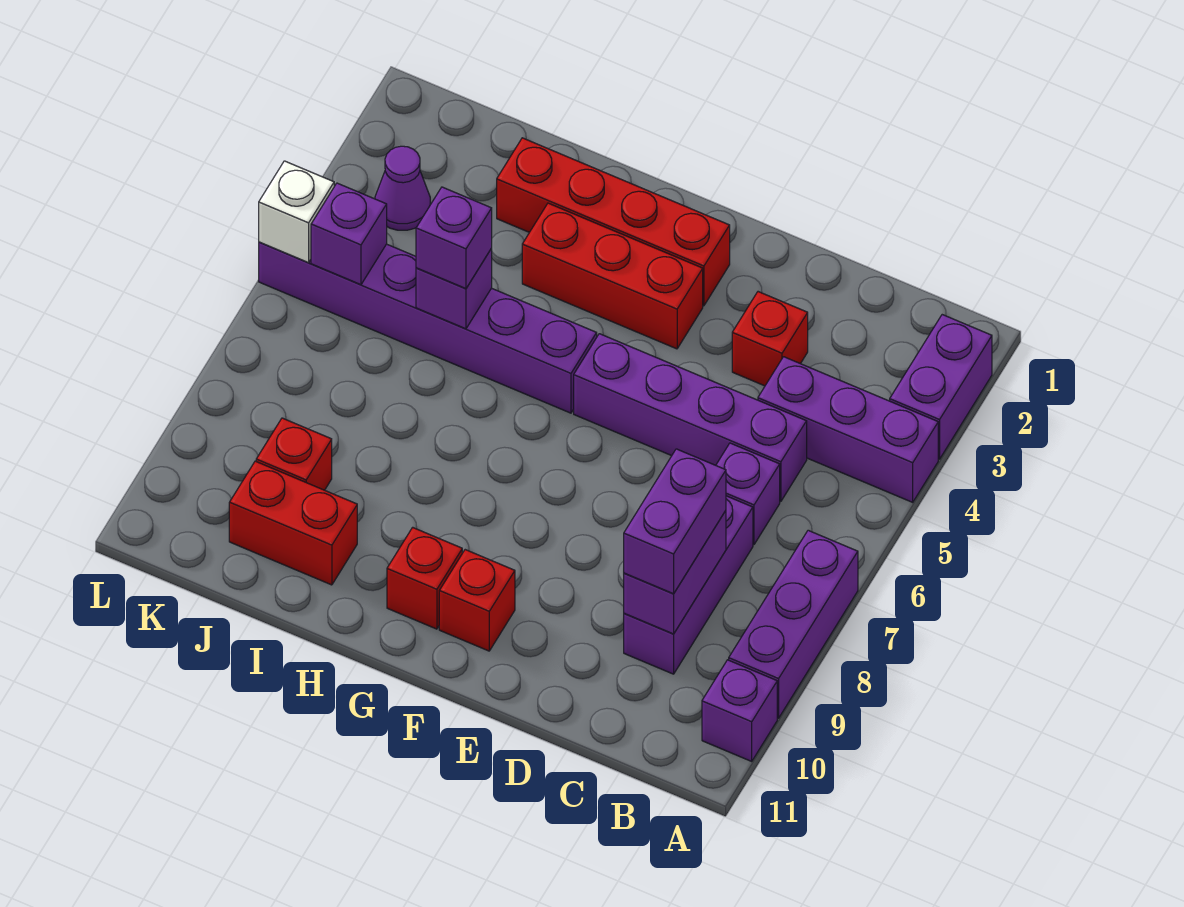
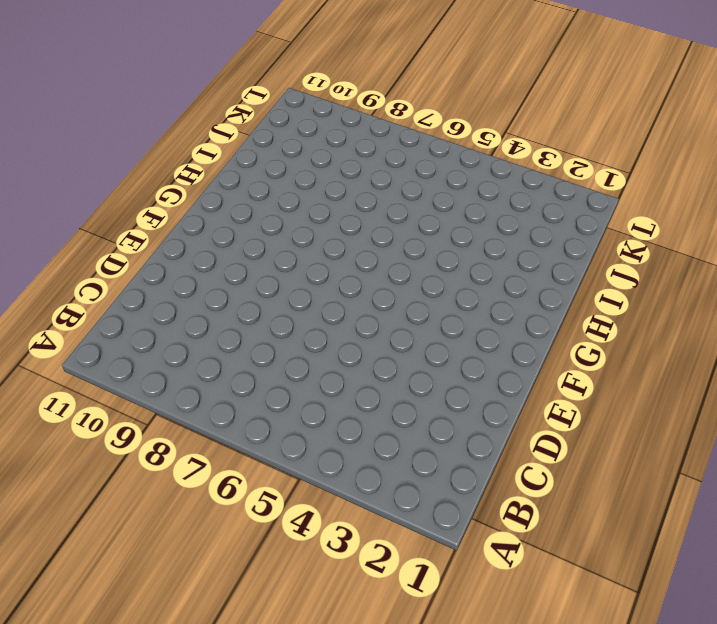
none -> purple brick A2:A3 level 1
none -> purple brick A4:C4 level 1
none -> purple brick A7:A9 level 1

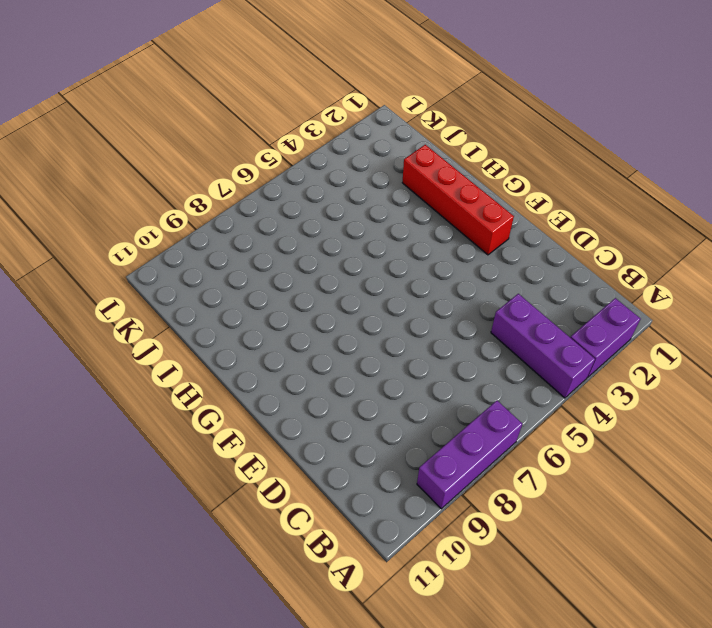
none -> purple brick A10 level 1
none -> purple brick C5:F5 level 1
none -> purple brick C6 level 1

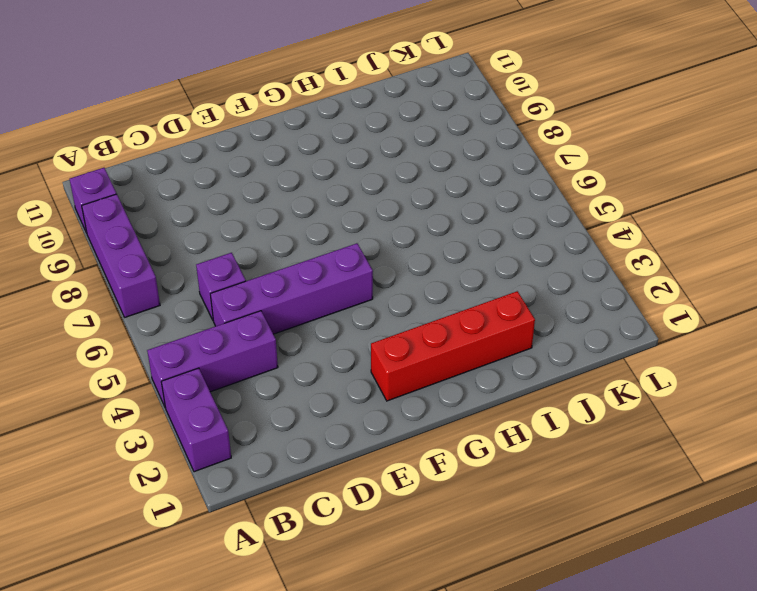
none -> purple brick C7:C9 level 1
none -> red brick D3 level 1
none -> red brick F3:H3 level 1

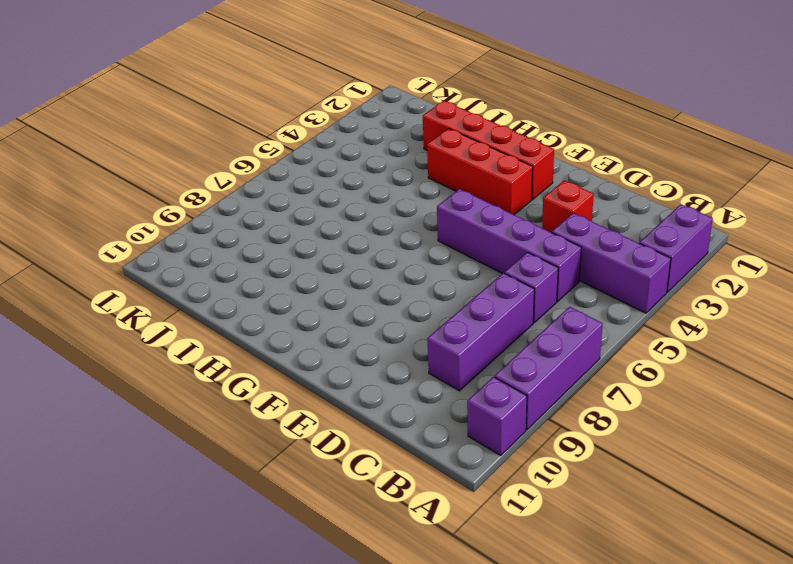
none -> red brick F10 level 1
none -> purple brick G5:L5 level 1
none -> red brick G10 level 1

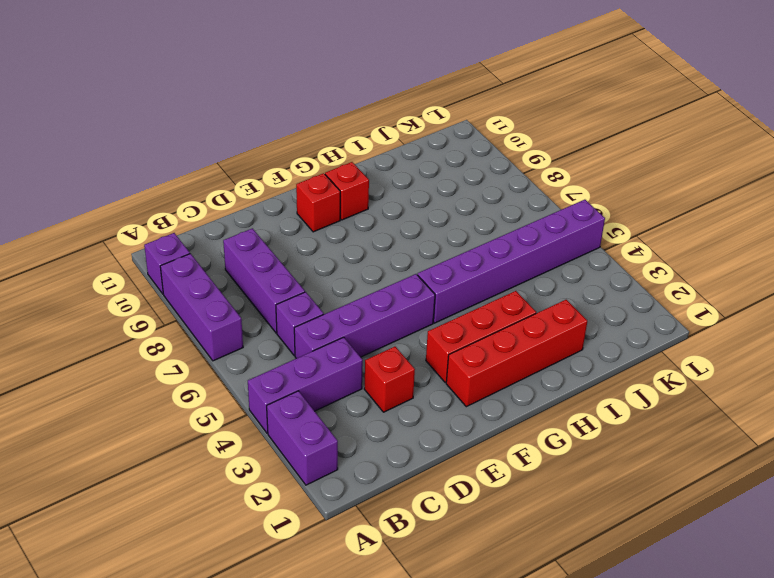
none -> red brick I10:J10 level 1
none -> red brick J9 level 1
none -> purple cone K3 level 1

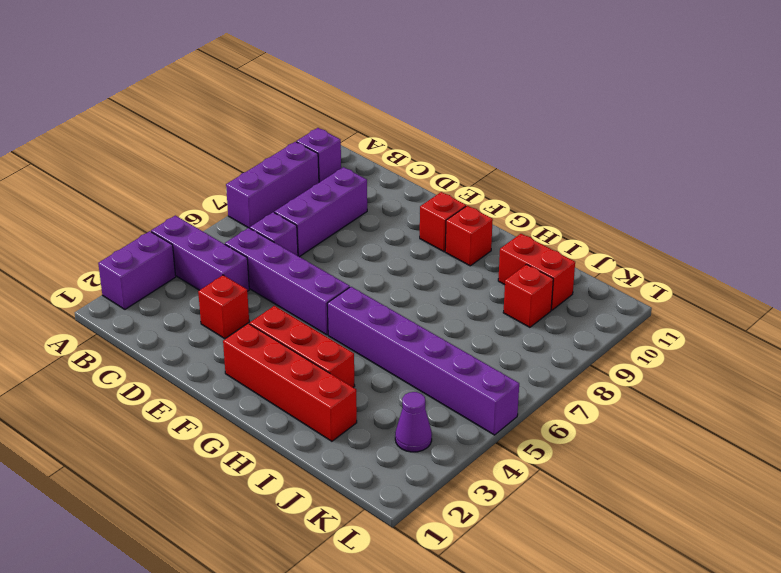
none -> purple brick C8:C9 level 2
none -> purple brick I5 level 2
none -> purple brick K5 level 2

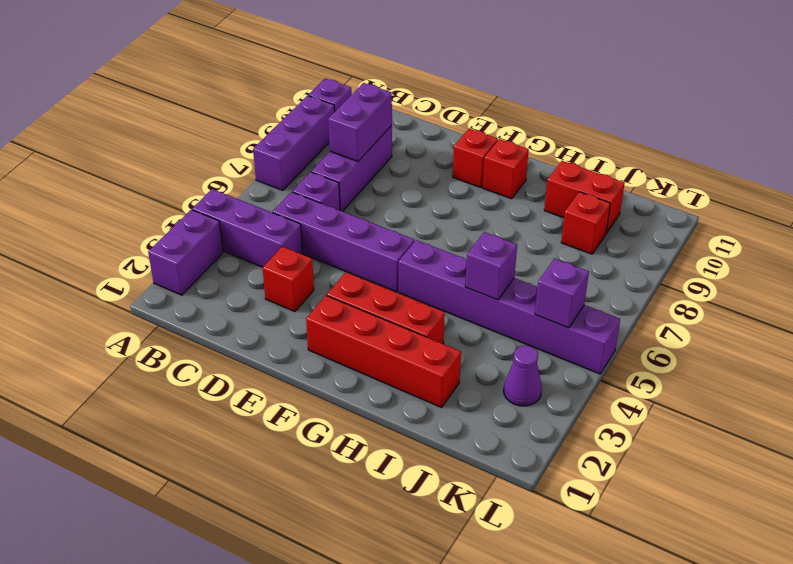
none -> white brick L5 level 2
none -> purple brick C8:C9 level 3
none -> purple brick I5 level 3

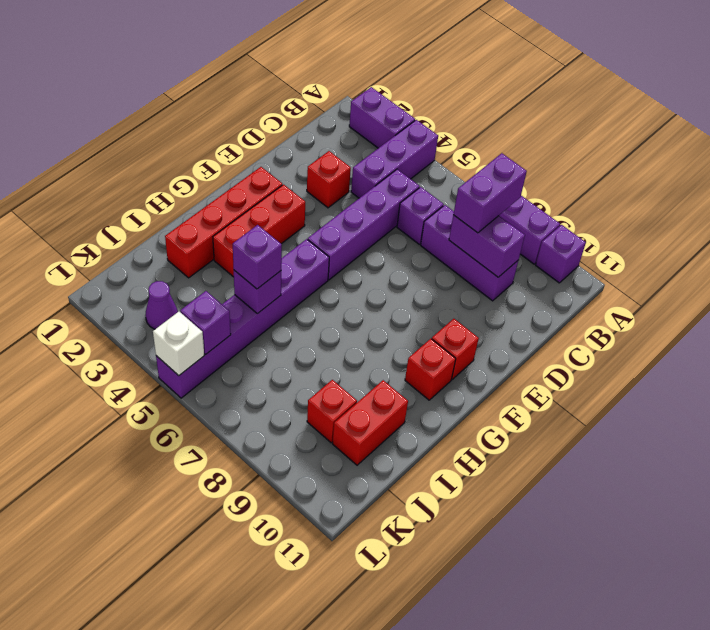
purple brick B8:C8 level 3 -> purple brick C8:C9 level 3

